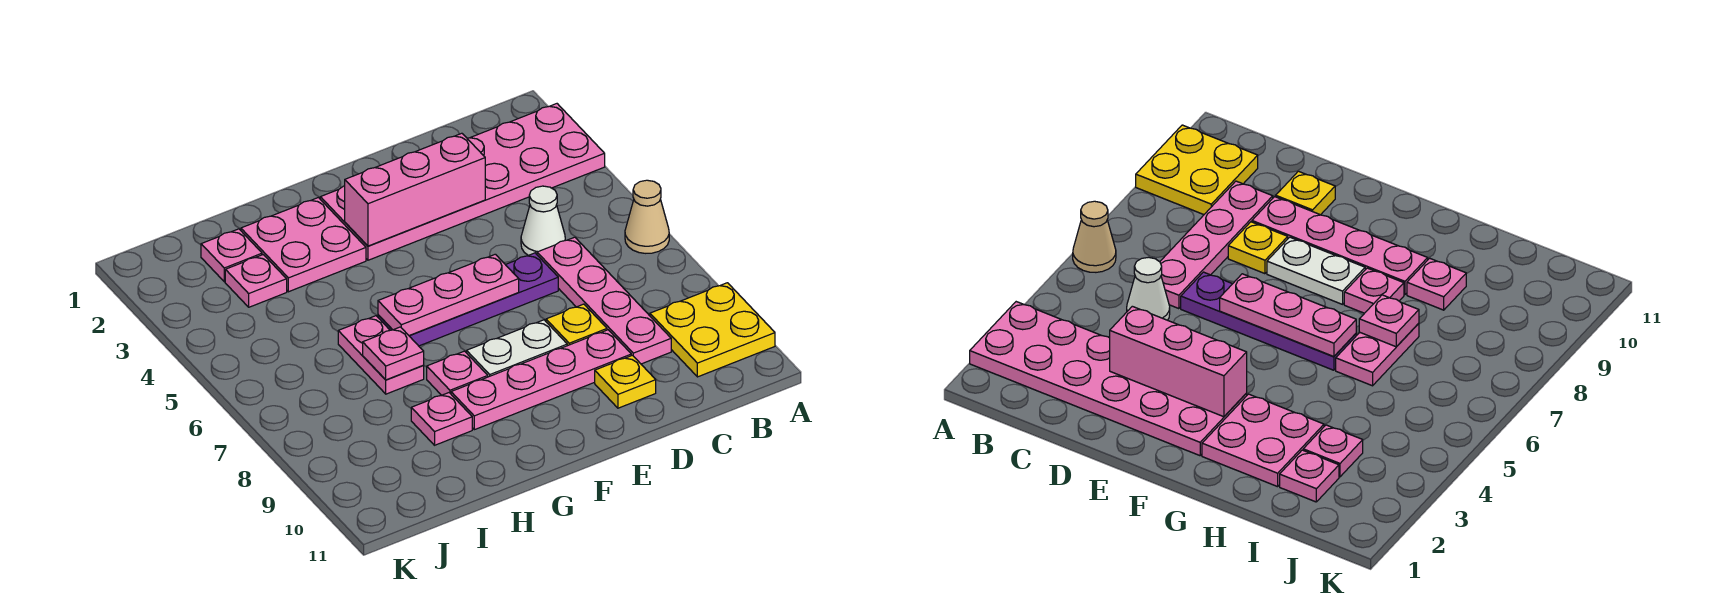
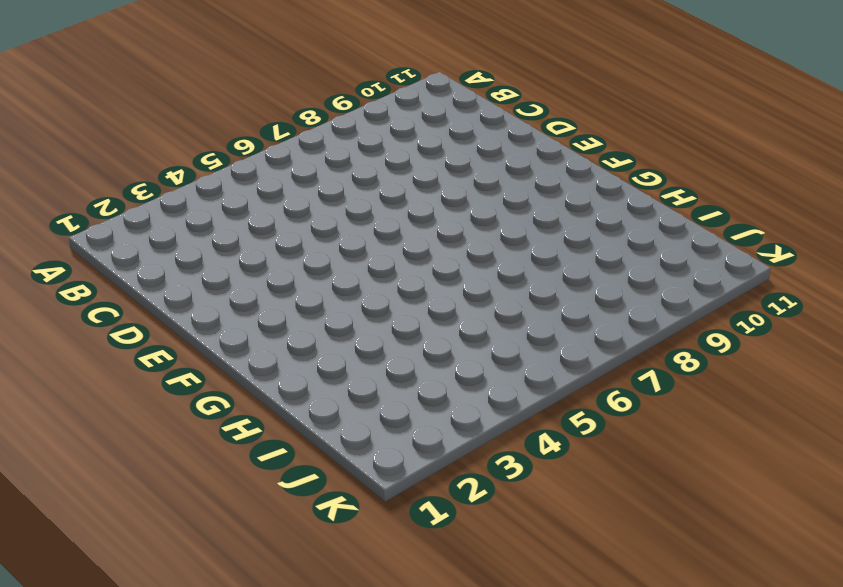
none -> pink plate A2:F3 level 1
none -> tan cone A6 level 1
none -> yellow plate A9:B10 level 1

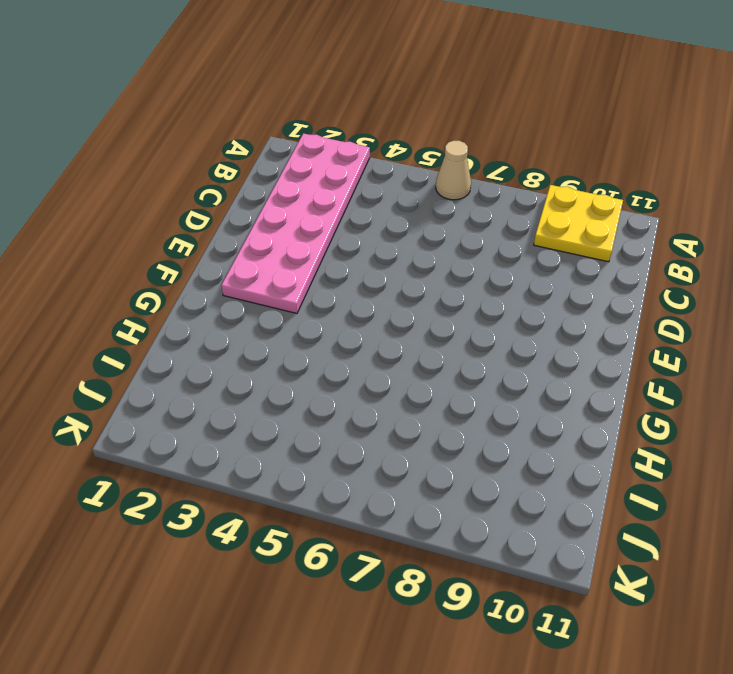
none -> white cone C5 level 1
none -> pink plate C6:C9 level 1
none -> purple plate D6:G6 level 1

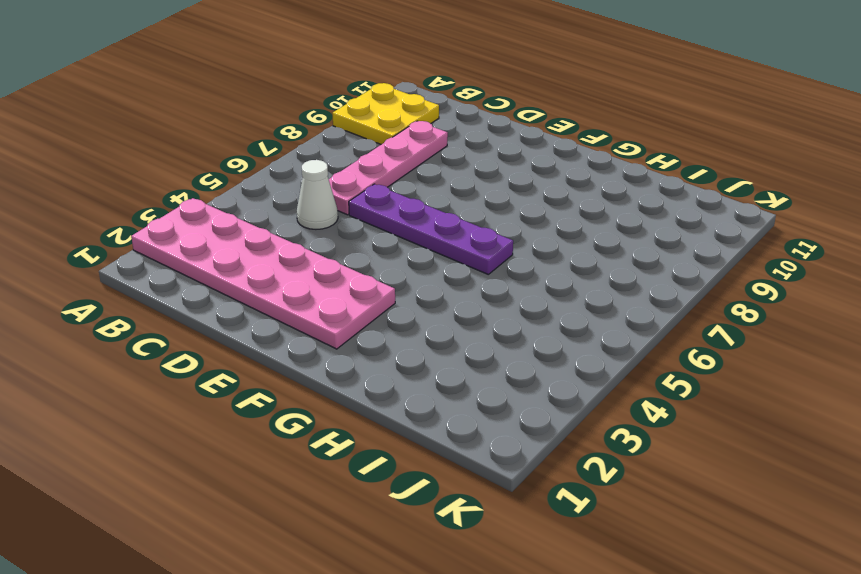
none -> tan cone A6 level 1
none -> yellow plate D8 level 1
none -> pink plate D9:G9 level 1

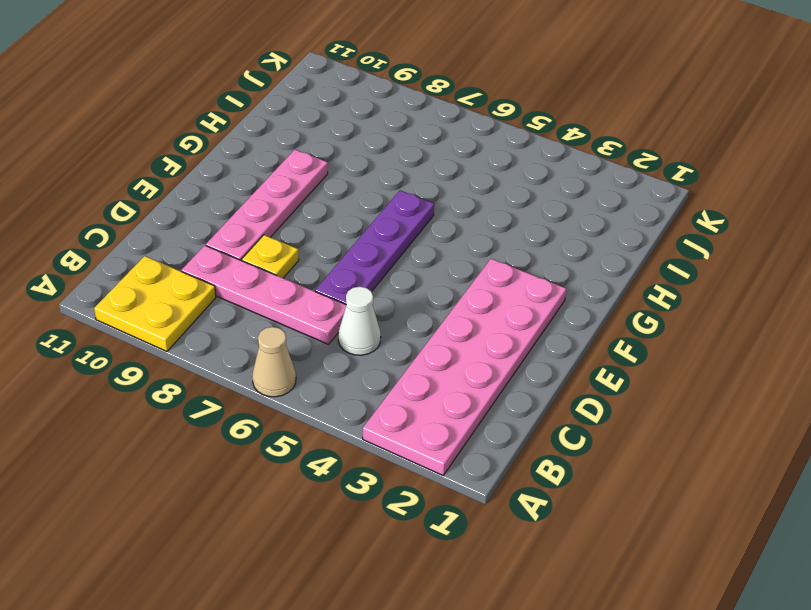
none -> yellow plate D10 level 1
none -> white plate E8:F8 level 1
none -> pink plate G2:H3 level 1

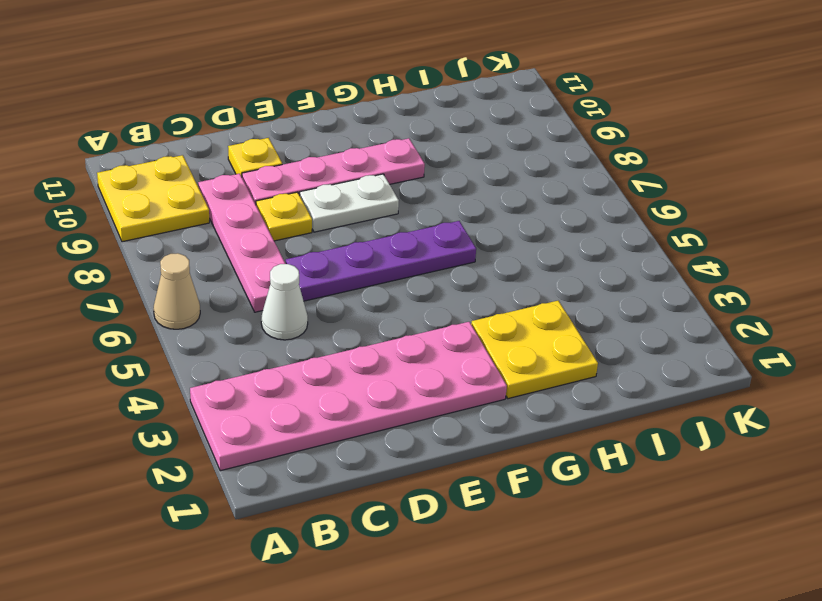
yellow plate G2:H3 level 1 -> pink plate G2:H3 level 1
none -> pink plate G8 level 1
none -> pink plate H6:H7 level 1
none -> pink plate H9 level 1

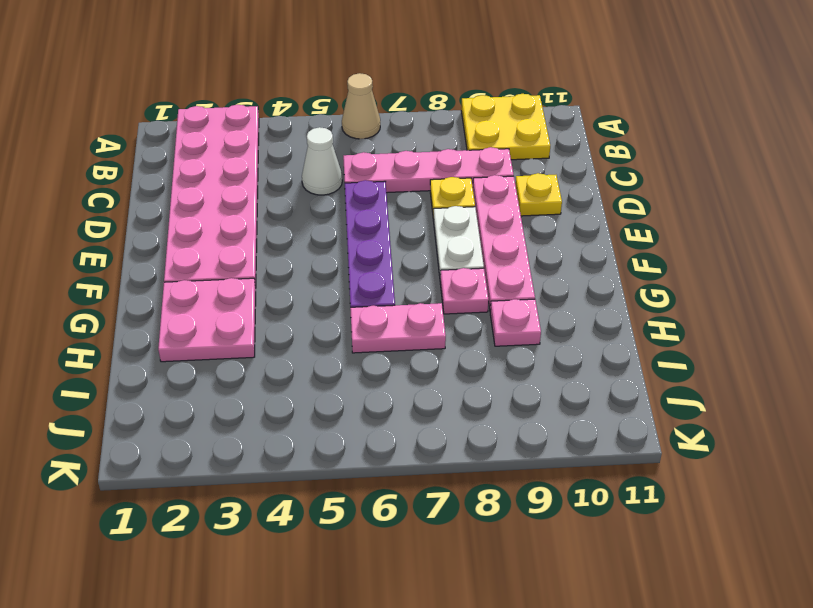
none -> pink plate I2 level 1
none -> pink plate I3 level 1
none -> pink brick D3:F3 level 2

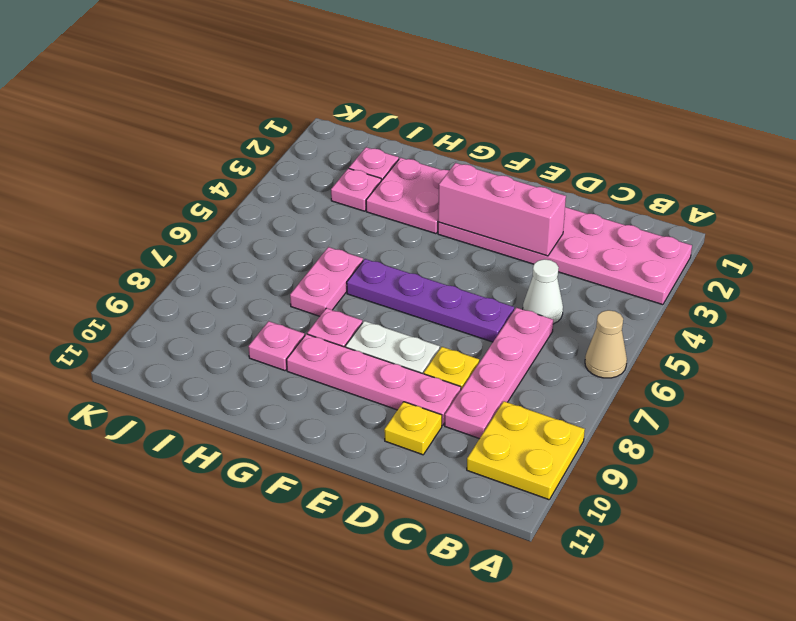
none -> pink plate E6:G6 level 2
none -> pink plate H7 level 2

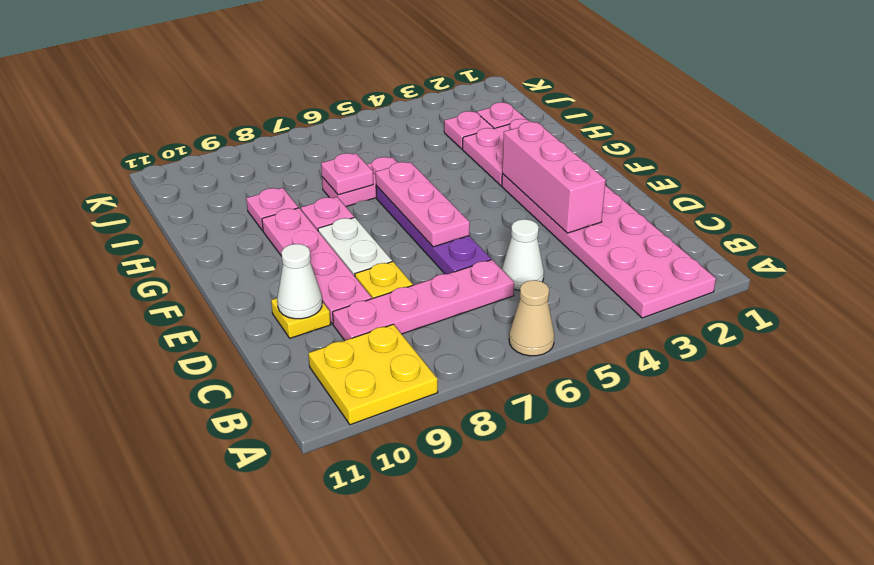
white cone D10 level 2 -> none

